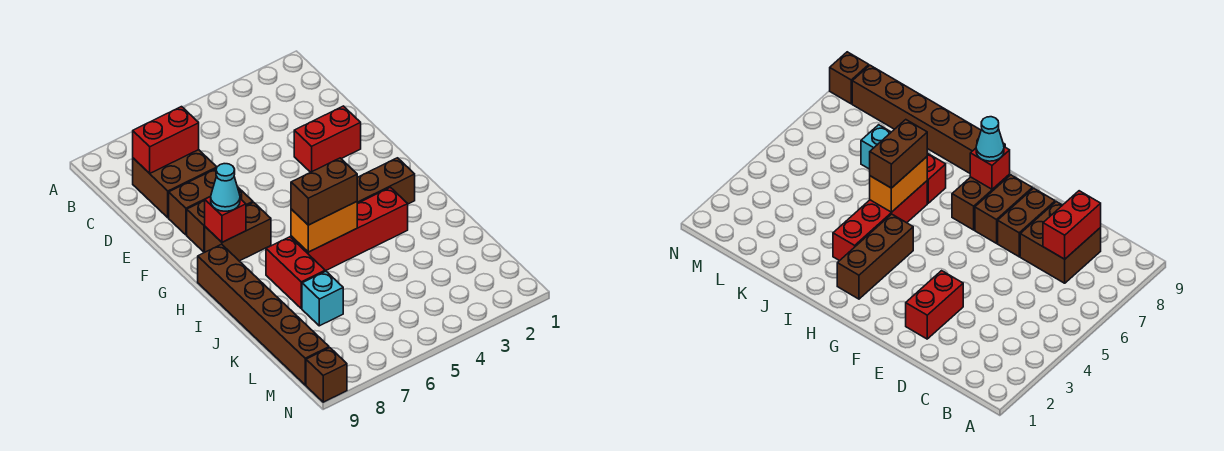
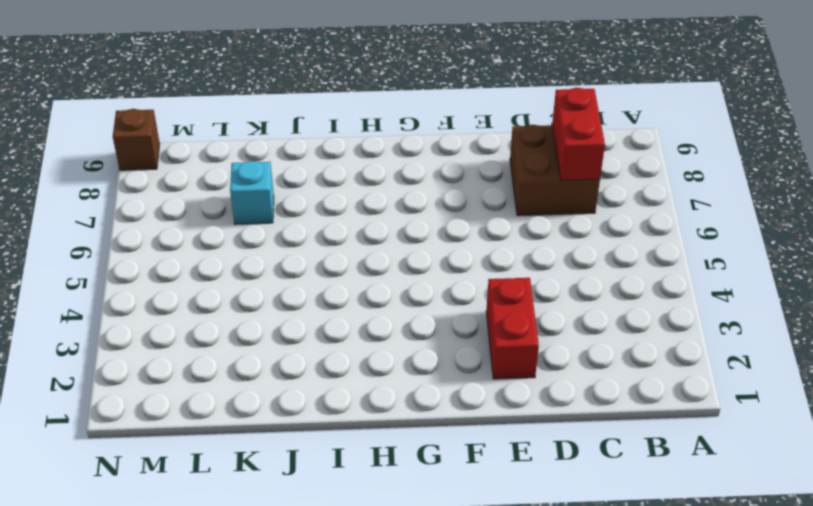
none -> brown brick E7:E8 level 1
none -> brown brick F7:F8 level 1
none -> brown brick G7:G8 level 1

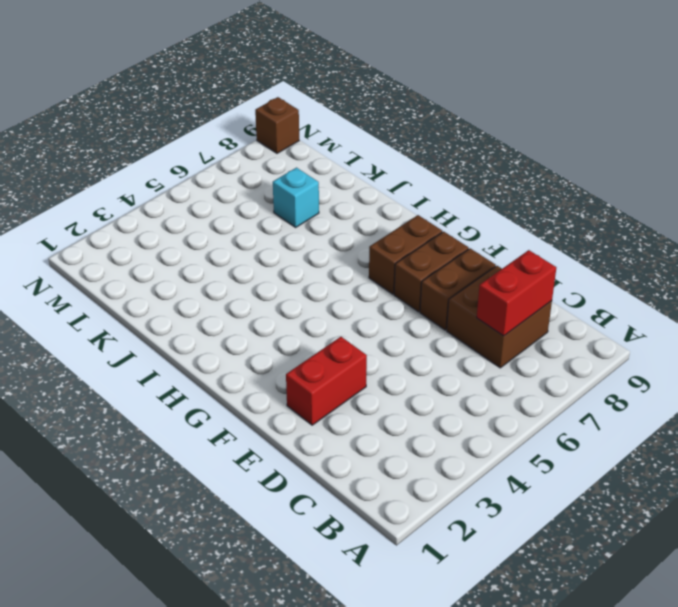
none -> brown brick H2:H4 level 1
none -> brown brick H9:M9 level 1
none -> red brick I3:I6 level 1

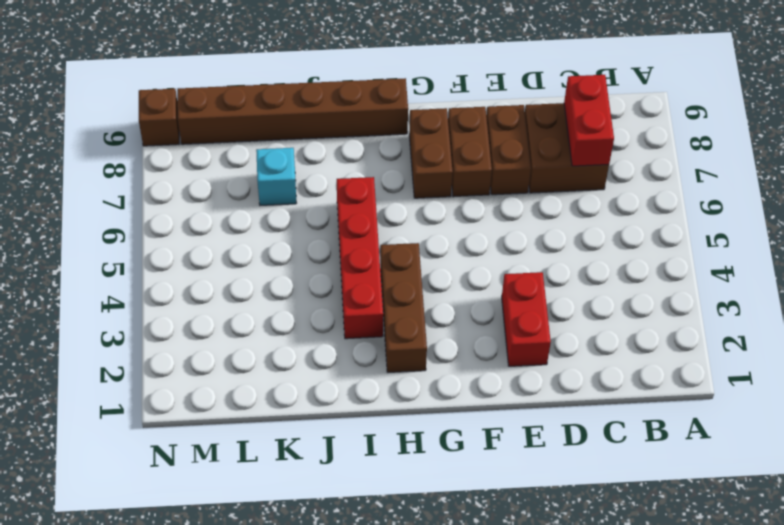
none -> red brick I7:J7 level 1
none -> red brick G8 level 2
none -> orange brick I5:I6 level 2

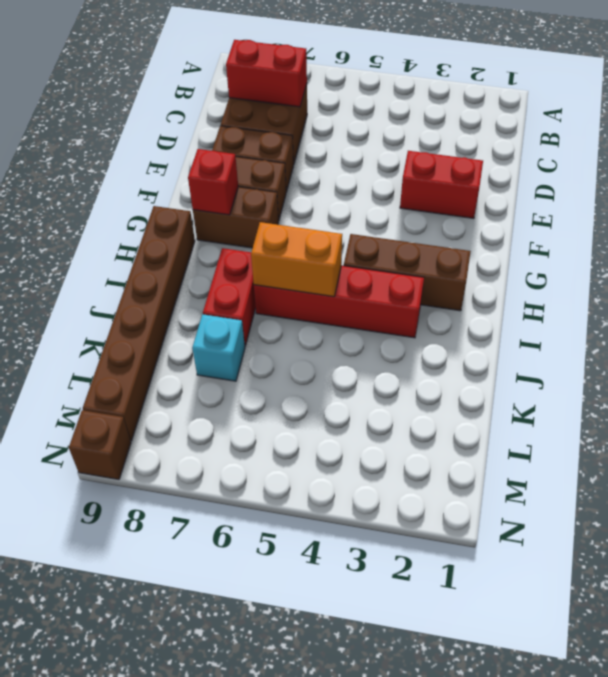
none -> cyan cone G8 level 3
none -> brown brick I5:I6 level 3

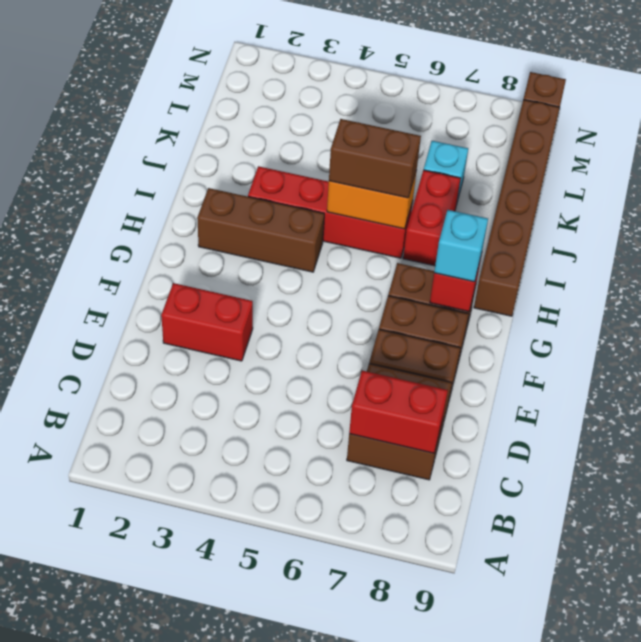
cyan brick G8 level 3 -> cyan cone G8 level 3

